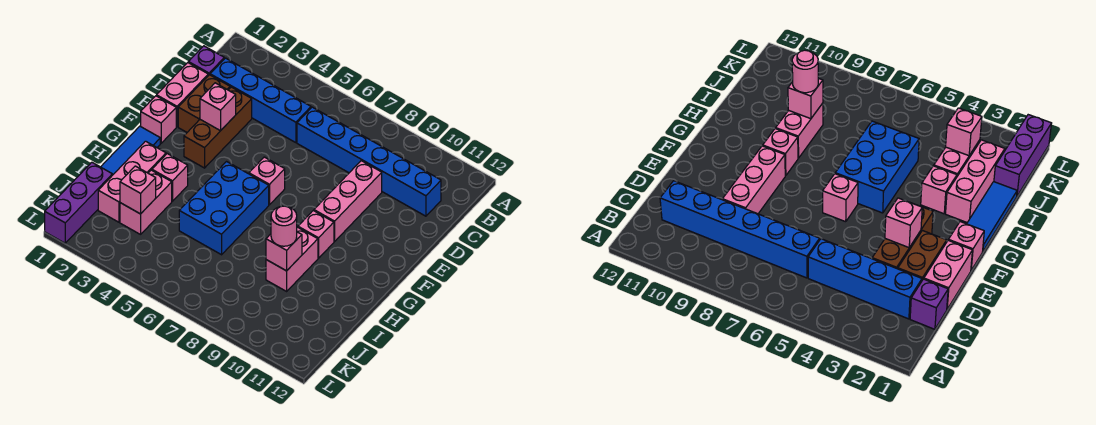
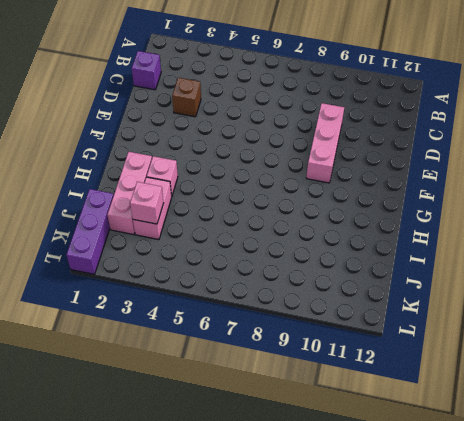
brown brick D3 level 1 -> brown brick D3:F3 level 1
none -> blue brick C2:C5 level 1
none -> blue brick C6:C11 level 1
none -> pink brick D1:E1 level 1

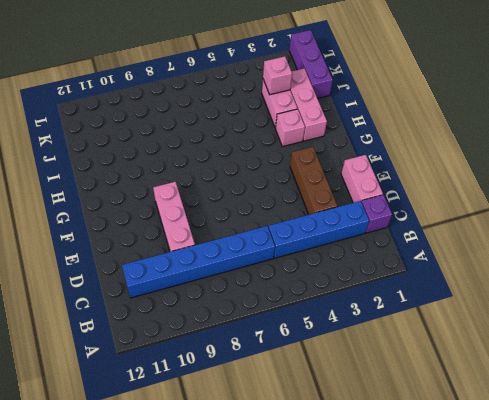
none -> brown brick D2:E2 level 1
none -> pink brick F1 level 1
none -> pink brick F6 level 1

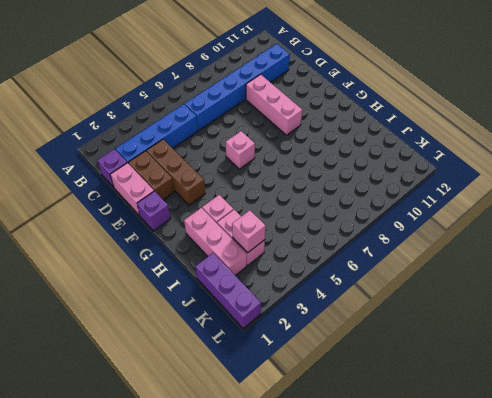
purple brick F1 level 1 -> pink brick F1 level 1
none -> blue tile G1:I1 level 1
none -> blue brick G5:I6 level 1
none -> pink brick G9 level 1

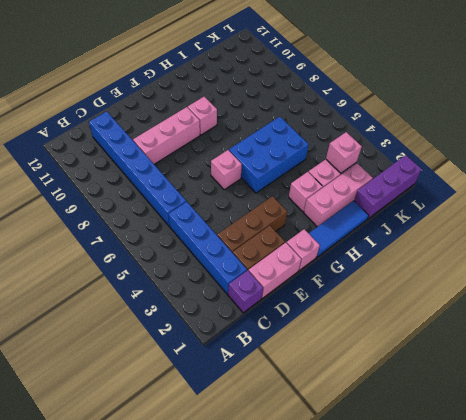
none -> pink brick H9:I9 level 1
none -> pink brick E3 level 2
none -> pink brick I9 level 2

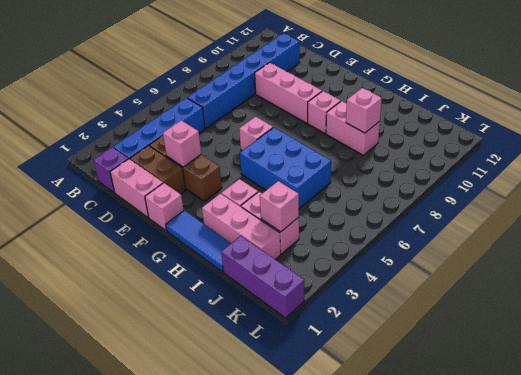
none -> pink round brick I9 level 3

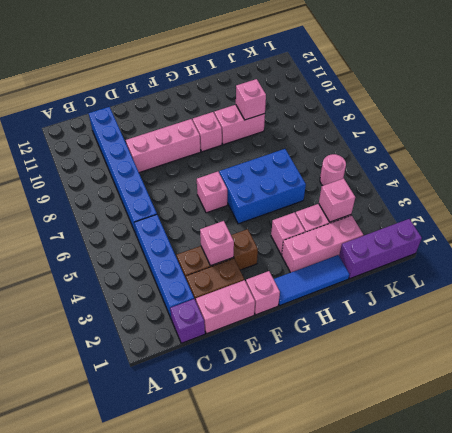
pink round brick K5 level 1 -> pink round brick I9 level 3

